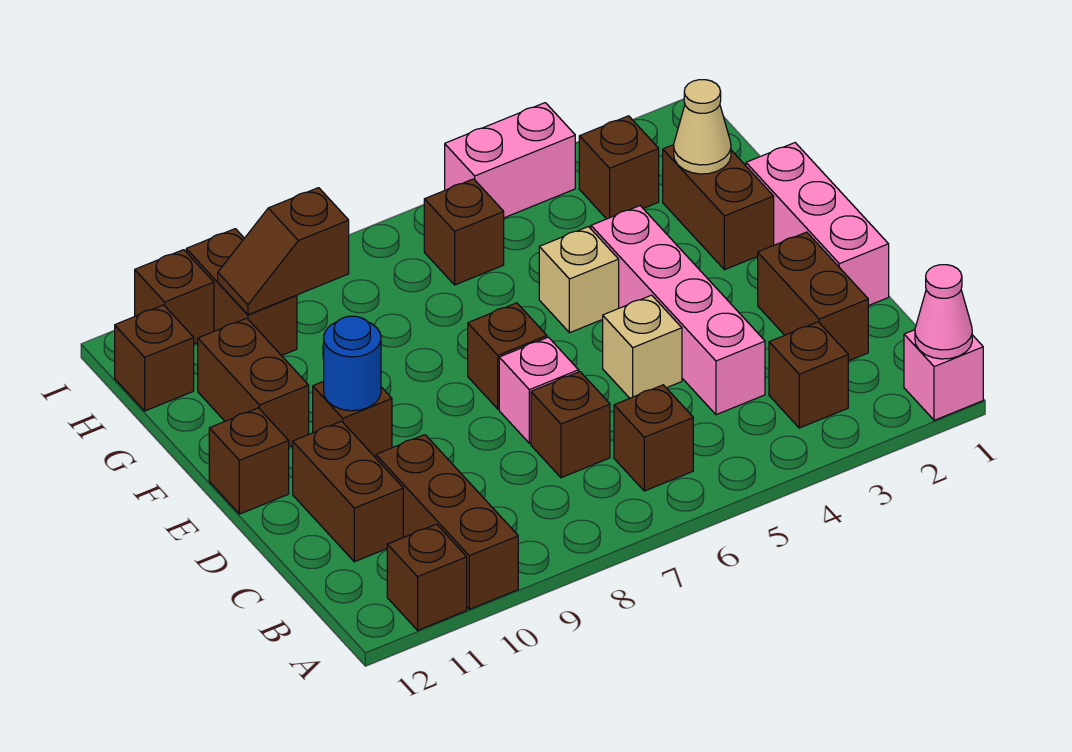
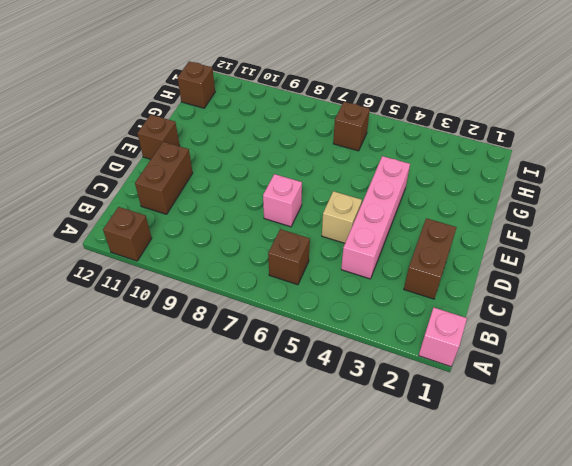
none -> brown brick A10:C10 level 1
none -> brown brick B3 level 1
none -> brown brick C7 level 1

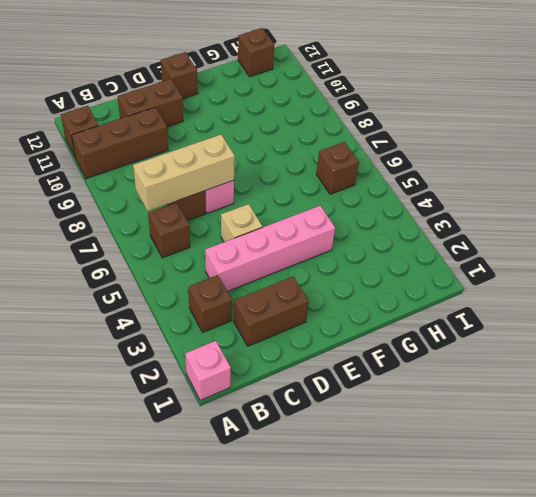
tan brick B7:D7 level 2 -> none
none -> pink brick D1:F1 level 1
none -> brown brick E7 level 1
none -> brown brick E10 level 1

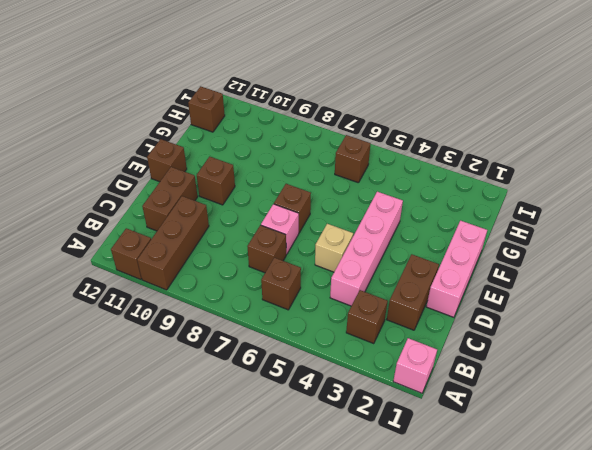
none -> brown brick F2:G2 level 1
none -> tan brick F5 level 1
none -> brown brick F11:G11 level 1

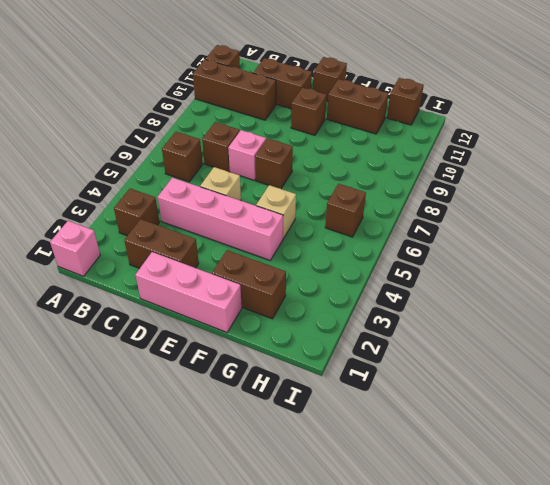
none -> brown brick H3 level 1
none -> brown brick H10:I10 level 1
none -> pink brick I4:I5 level 1

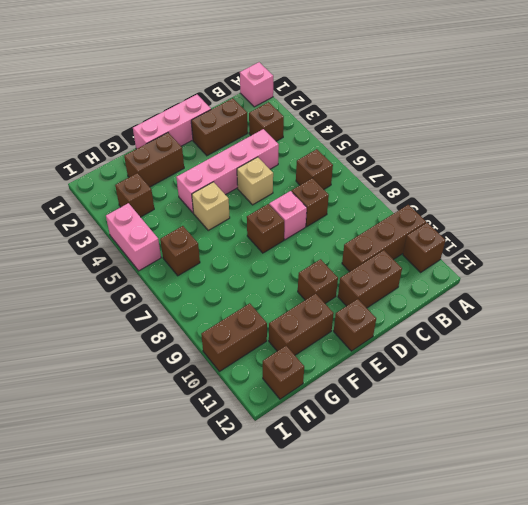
none -> brown brick I11 level 1
none -> pink cone A1 level 2
none -> blue round brick E10 level 2

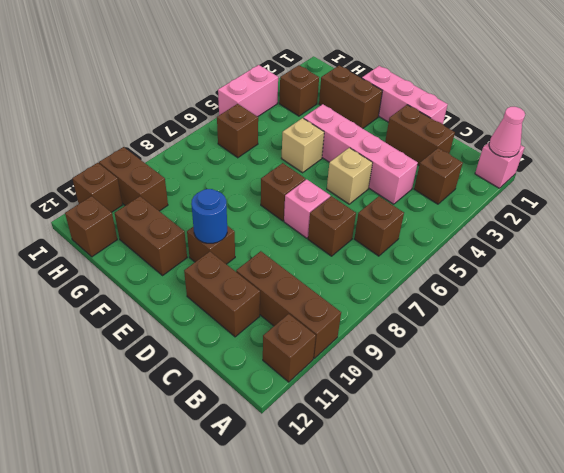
none -> brown brick E12 level 1
none -> tan cone G2 level 2
none -> brown slope H9:H10 level 2 top 9

